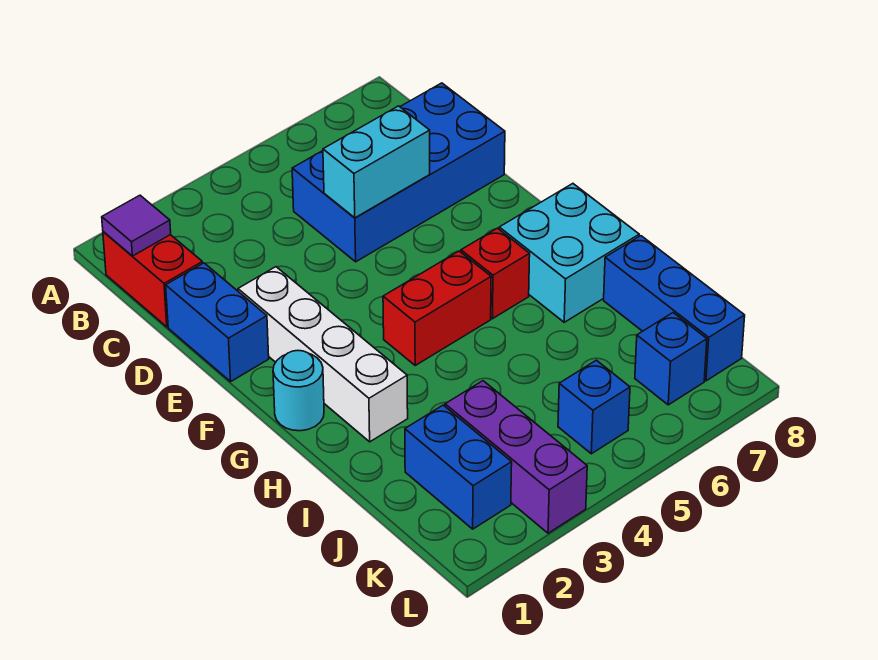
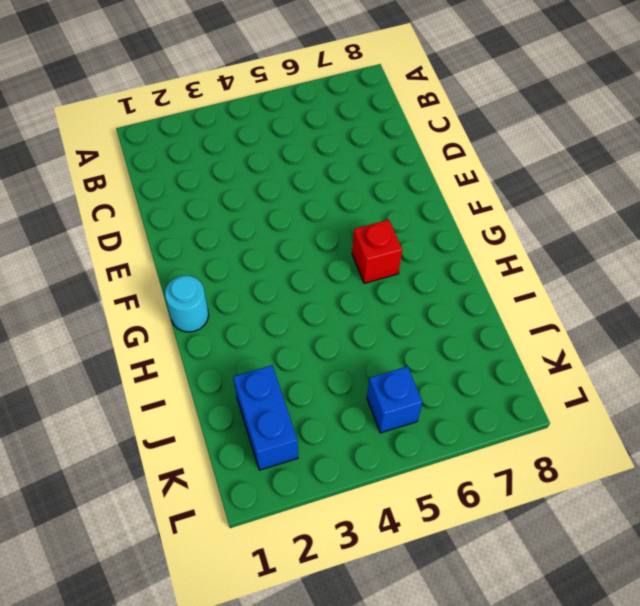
none -> red brick B1:C1 level 1
none -> blue brick C5:D8 level 1
none -> blue brick D1:E1 level 1

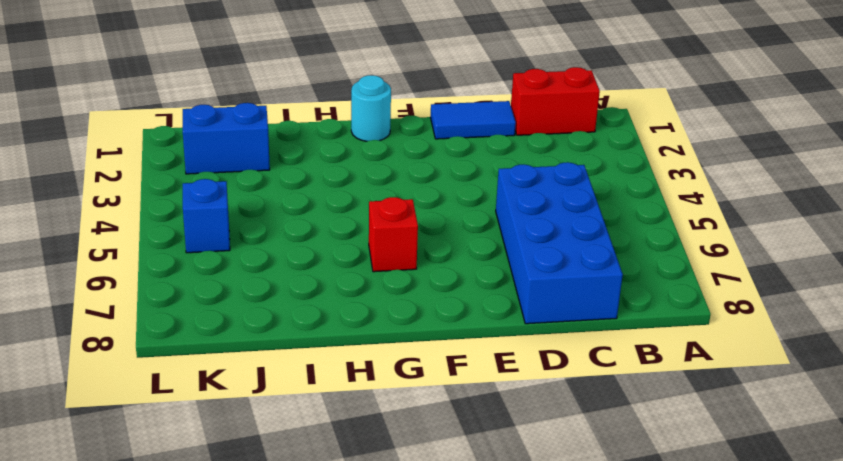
blue tile D1:E1 level 1 -> blue brick D1:E1 level 1
none -> white brick E2:H2 level 1
none -> red brick G4:G5 level 1
none -> cyan brick G7:H8 level 1

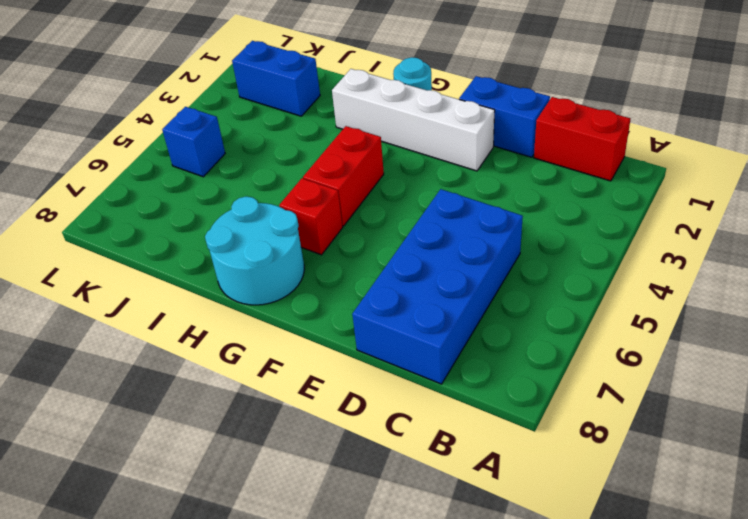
cyan round brick G7:H8 level 1 -> cyan brick G7:H8 level 1
none -> blue brick I8:K8 level 1
none -> purple brick J3:L3 level 1
none -> blue brick K7 level 1

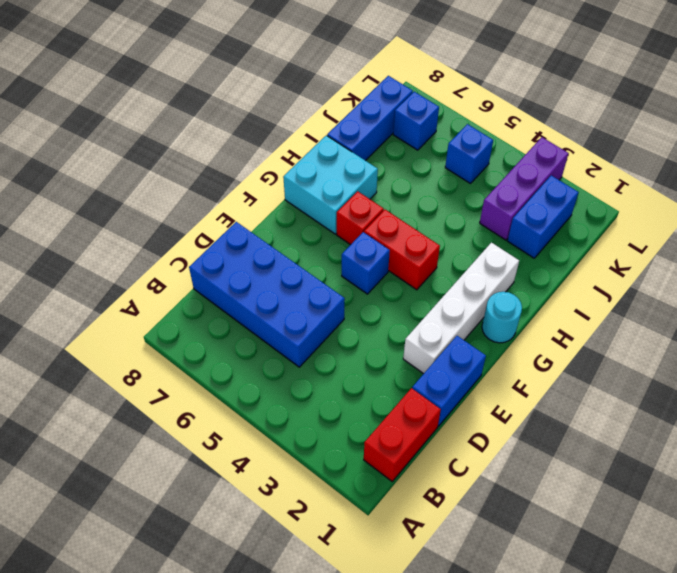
blue brick F5 level 1 -> none
none -> purple tile B1 level 2
none -> cyan brick D5:D6 level 2

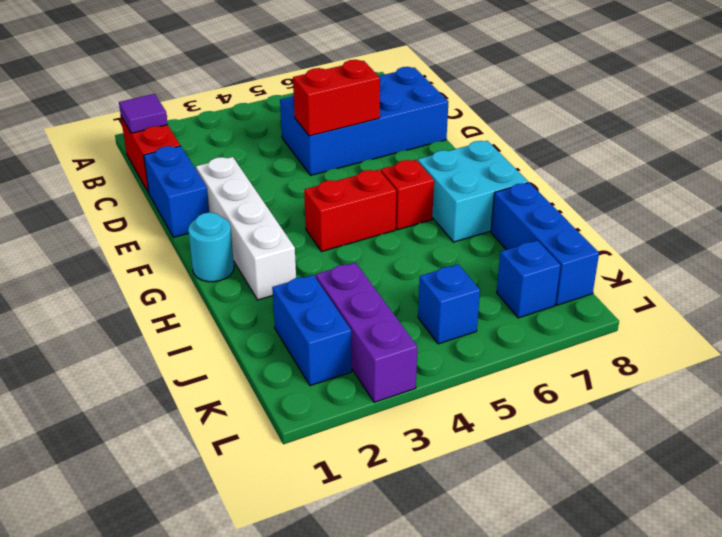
red brick D5:D6 level 2 -> cyan brick D5:D6 level 2

